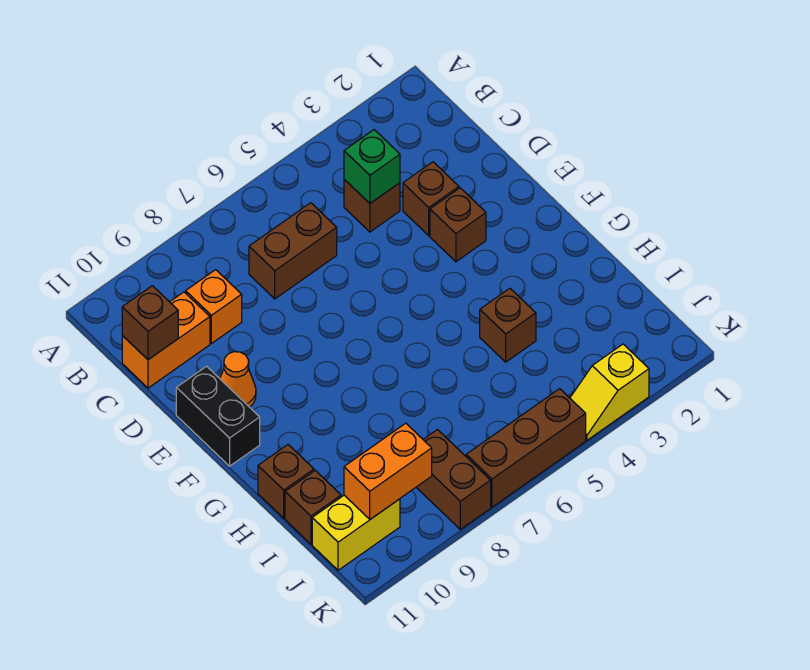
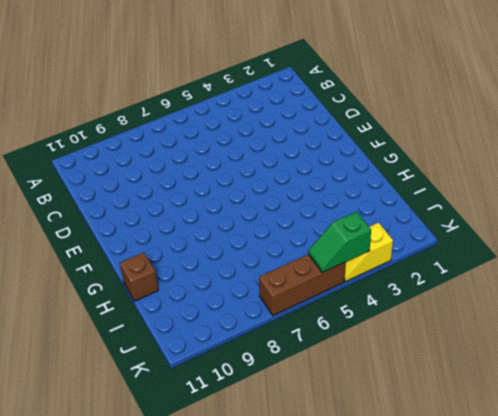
green slope K4:K5 level 2 top 4 -> none
none -> brown brick C4 level 1
none -> brown brick C6:C7 level 1
none -> orange brick C9 level 1

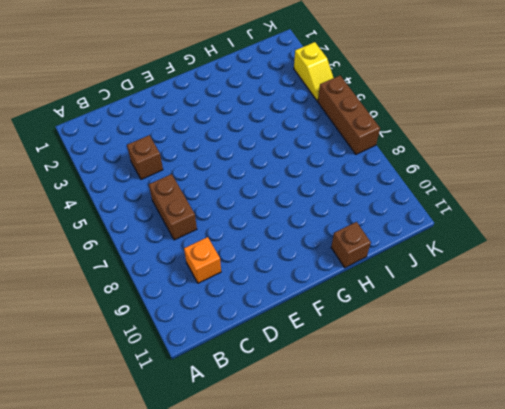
none -> orange brick C10:C11 level 1
none -> brown brick D3 level 1
none -> brown brick E3 level 1

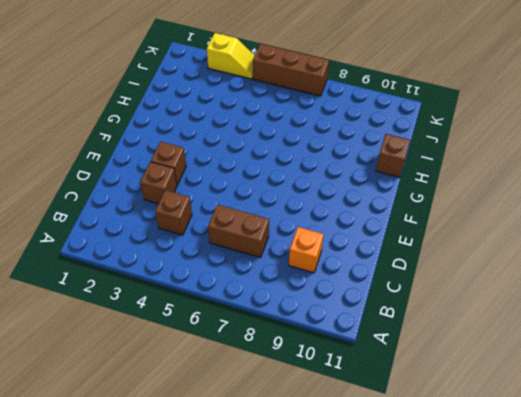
none -> orange brick C10:C11 level 1
none -> orange cone E10 level 1
none -> black brick E11:F11 level 1

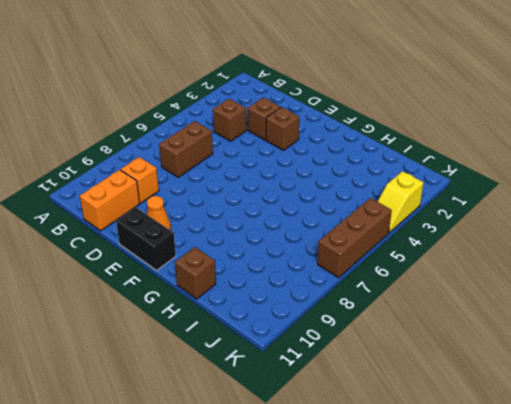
none -> brown brick H4 level 1
none -> brown brick I11 level 1
none -> brown brick J8:K8 level 1

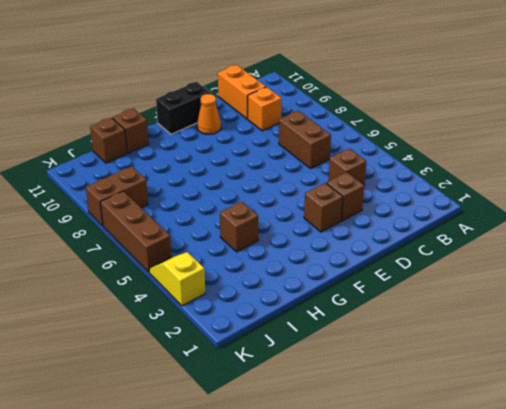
none -> yellow brick J10:J11 level 1
none -> green brick C4 level 2
none -> brown brick C11 level 2

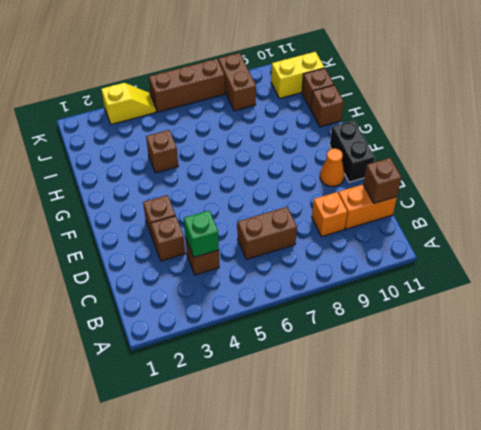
none -> orange brick J9:J10 level 2

